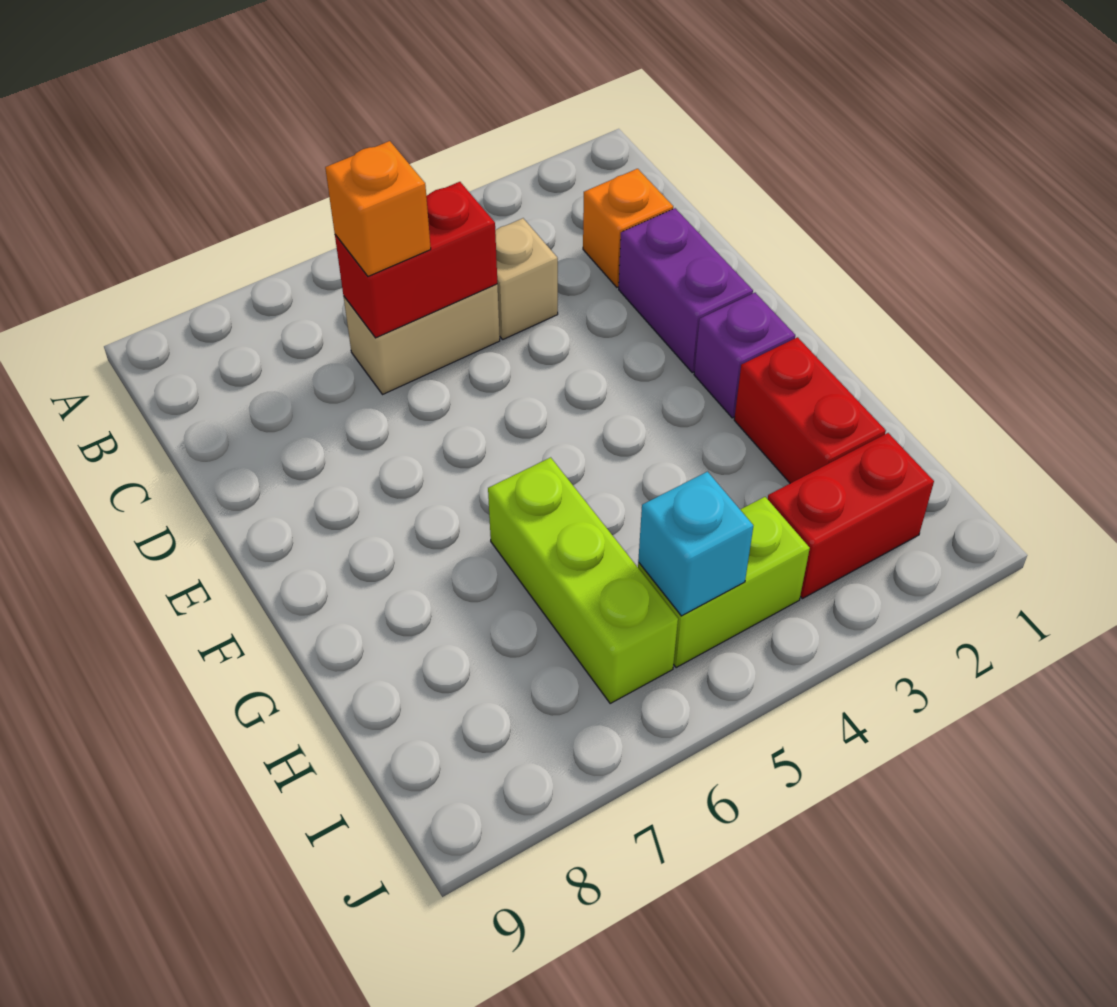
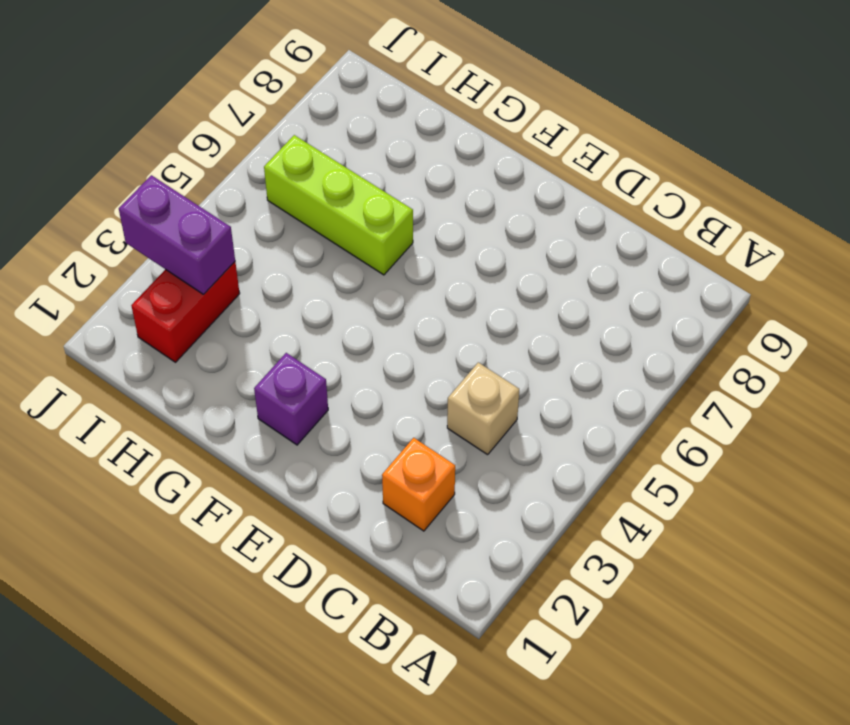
purple brick I3:J3 level 2 -> purple brick D2:E2 level 1
none -> tan brick C5:C6 level 1
none -> red brick G2:H2 level 1
none -> lime brick I4:I5 level 1

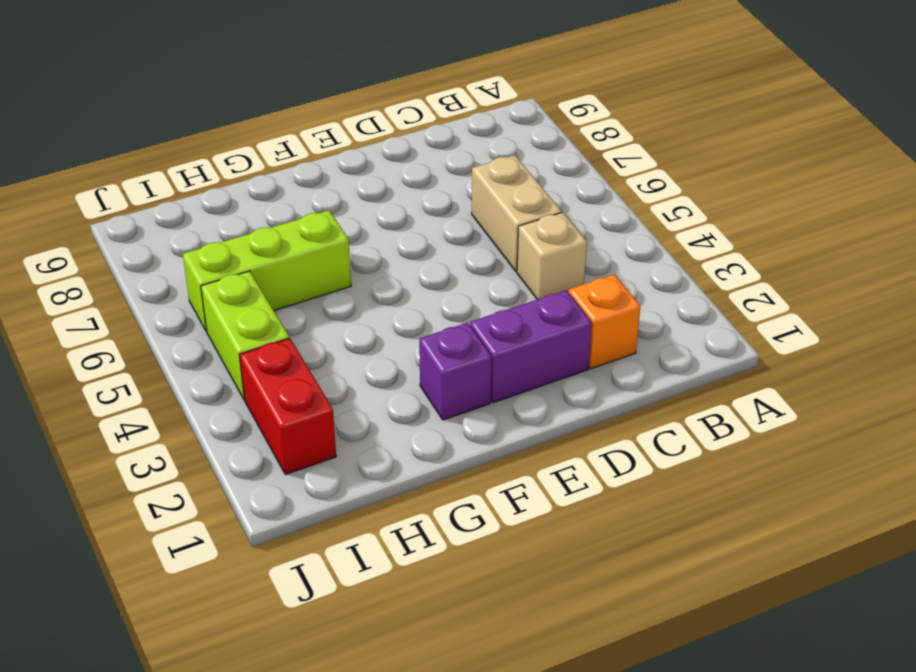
none -> red brick G2:H2 level 1
none -> red brick C5:C6 level 2
none -> cyan brick I5 level 2

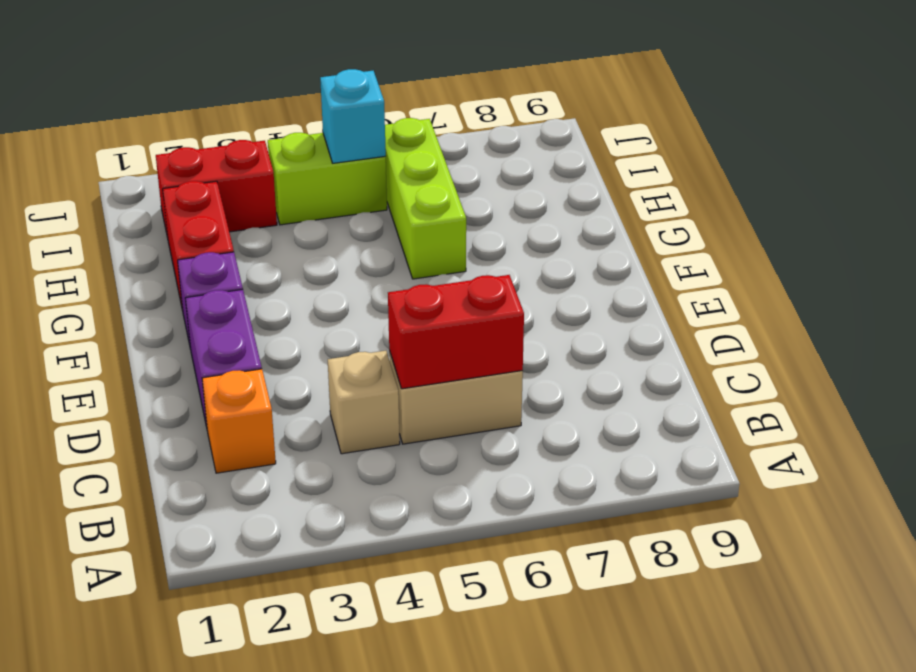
none -> orange brick C6 level 3

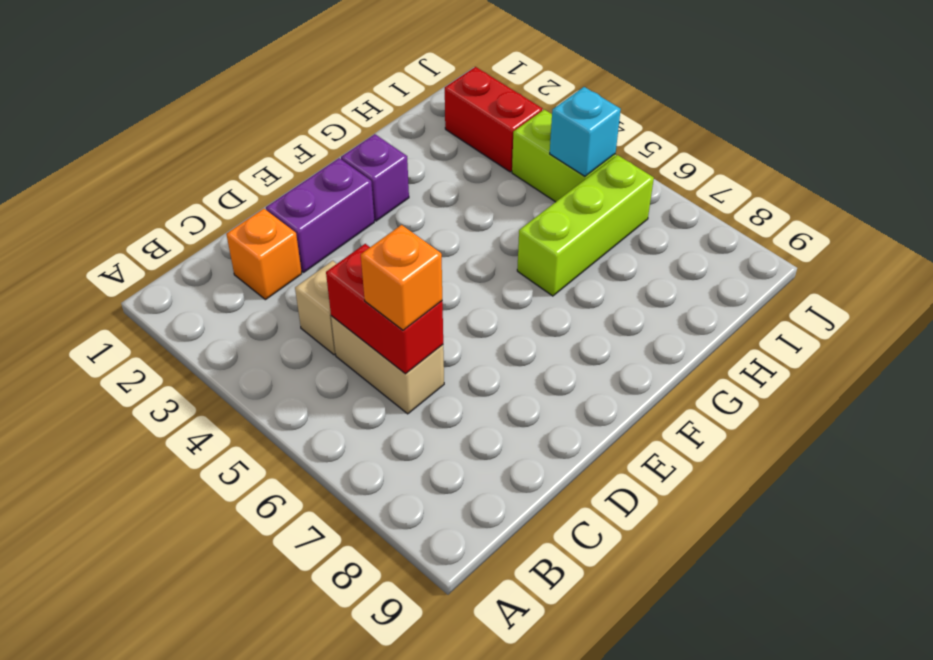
none -> red brick G2:H2 level 1

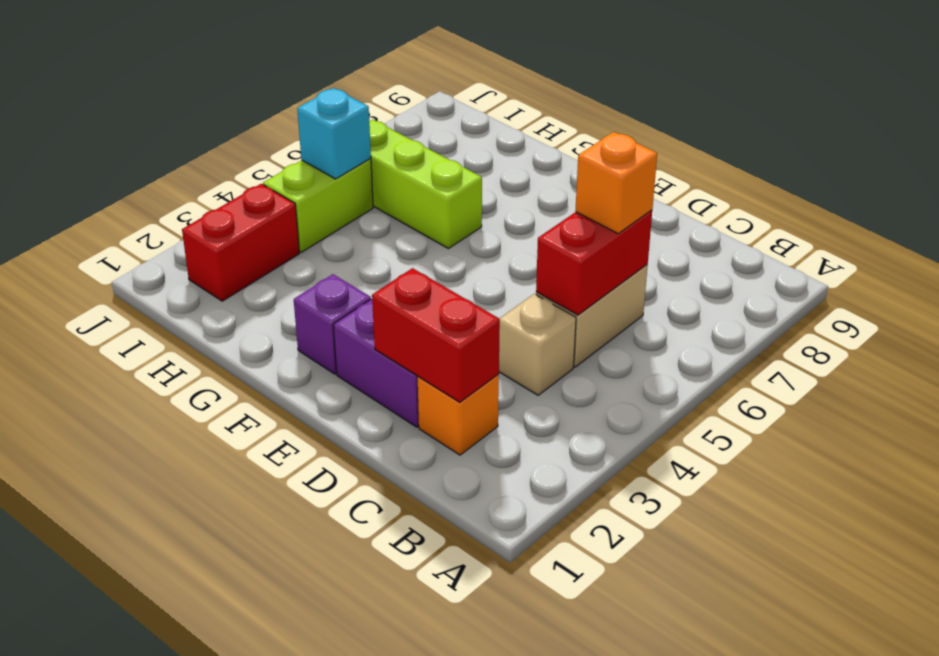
red brick C2:D2 level 2 -> red brick G2:H2 level 1

